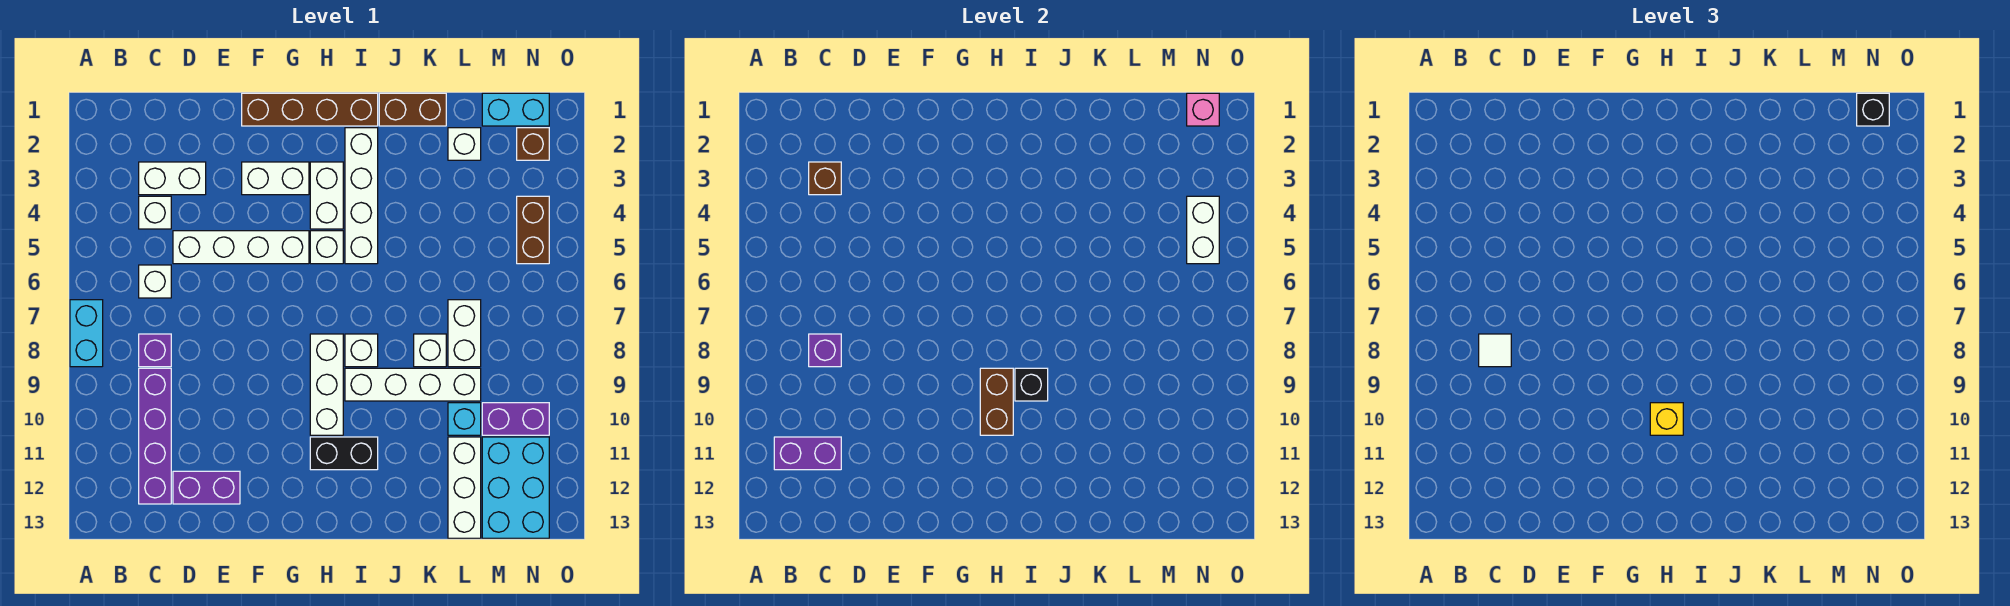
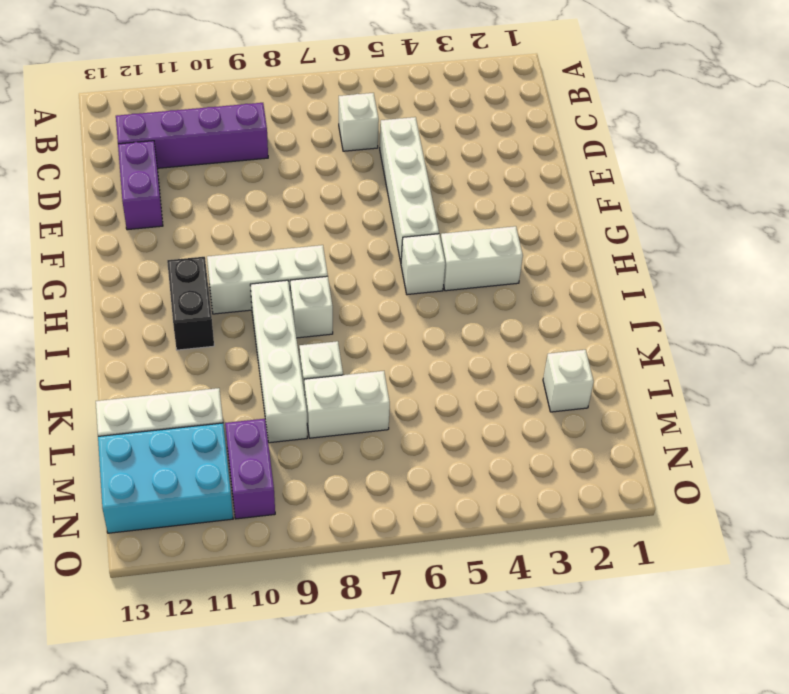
none -> cyan brick A7:A8 level 1
none -> white brick C3:D3 level 1
none -> white brick C4 level 1
none -> purple brick C8 level 1

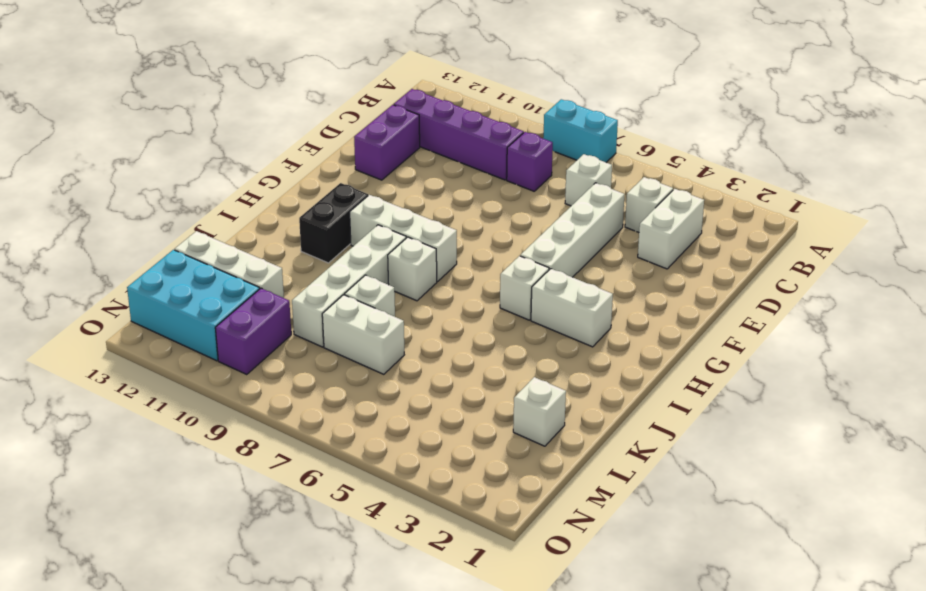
none -> brown brick F1:I1 level 1
none -> white brick F3:G3 level 1
none -> white brick I2:I5 level 1
none -> brown brick J1:K1 level 1

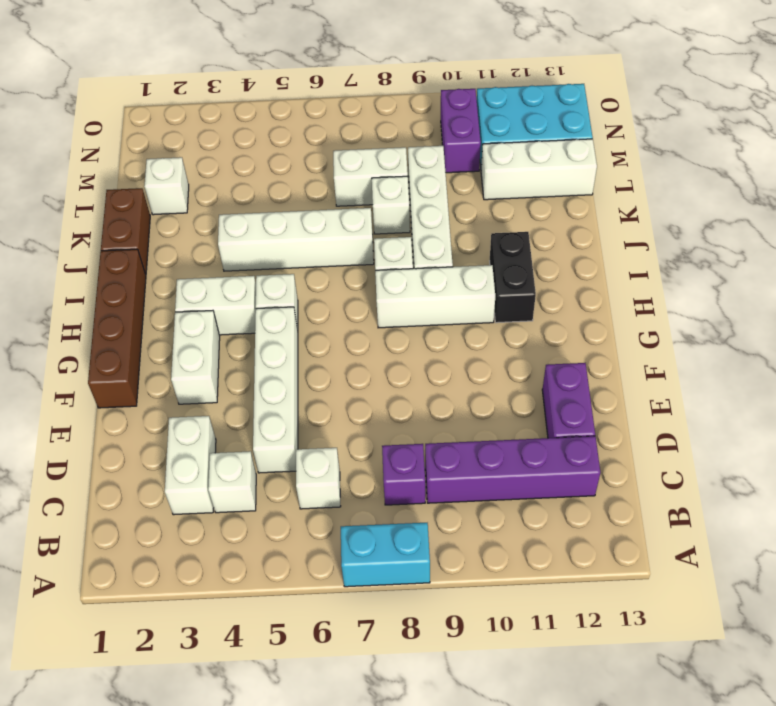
white brick J4:J7 level 1 -> white brick I2:I5 level 1
none -> cyan brick L10 level 1
none -> cyan brick M1:N1 level 1
none -> brown brick N2 level 1
none -> brown brick N4:N5 level 1

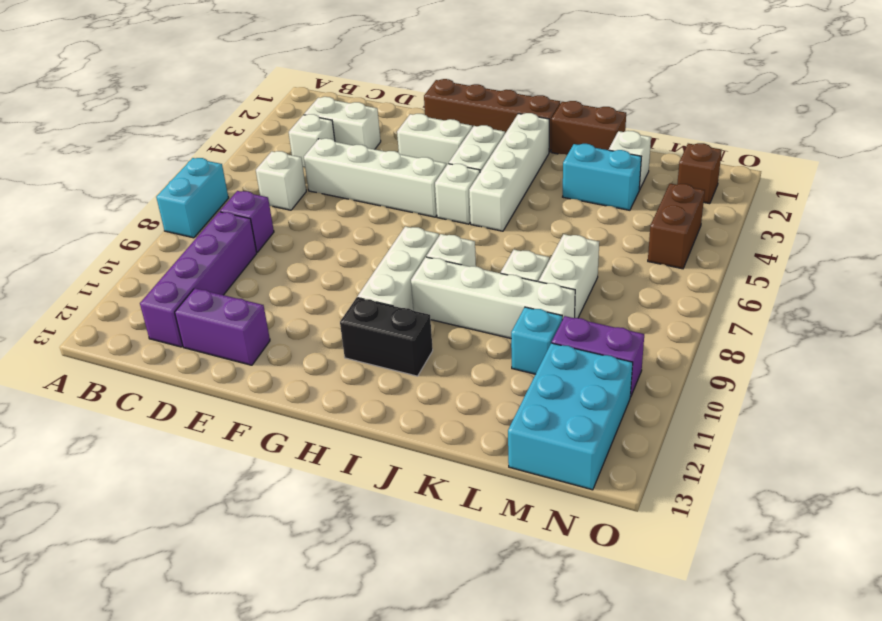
cyan brick K3:L3 level 1 -> cyan brick M1:N1 level 1
none -> white brick L11:L13 level 1
none -> purple brick B11:C11 level 2
none -> brown brick C3 level 2
none -> purple brick C8 level 2

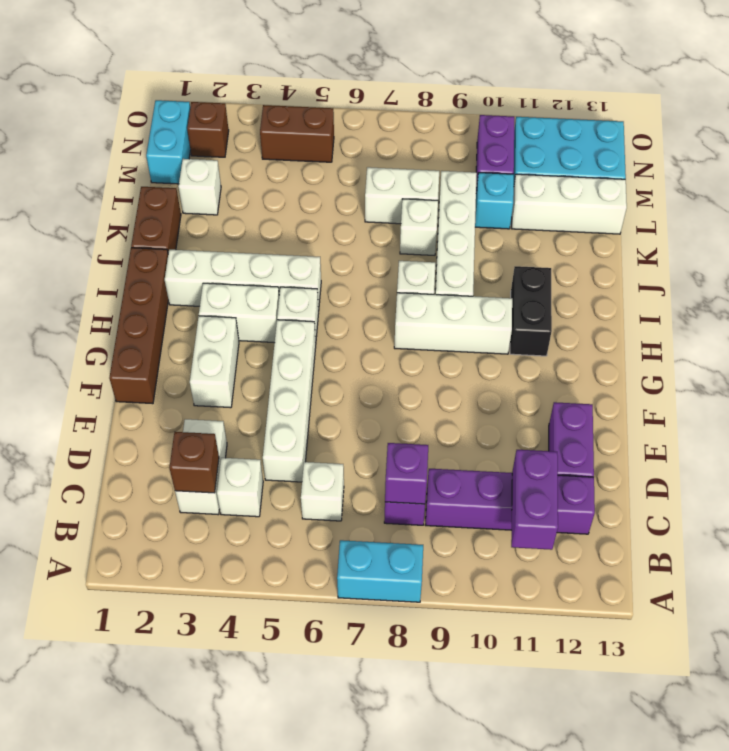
none -> brown brick H9:H10 level 2
none -> black brick I9 level 2
none -> pink brick N1 level 2
none -> white brick N4:N5 level 2

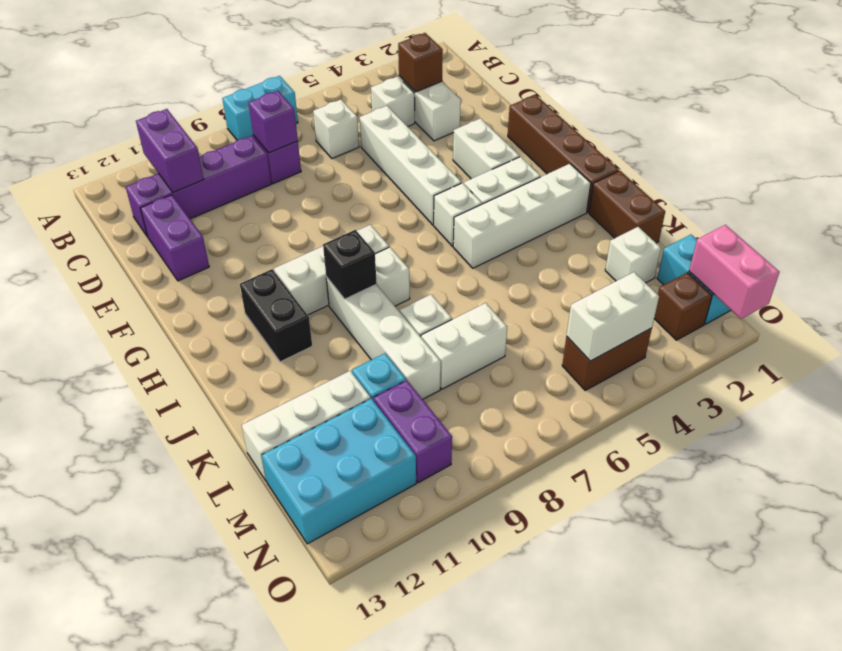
pink brick N1:O1 level 2 -> pink brick N1 level 2
none -> brown brick H9:H10 level 2
none -> white tile C8 level 3
none -> yellow brick H10 level 3
none -> black brick N1 level 3

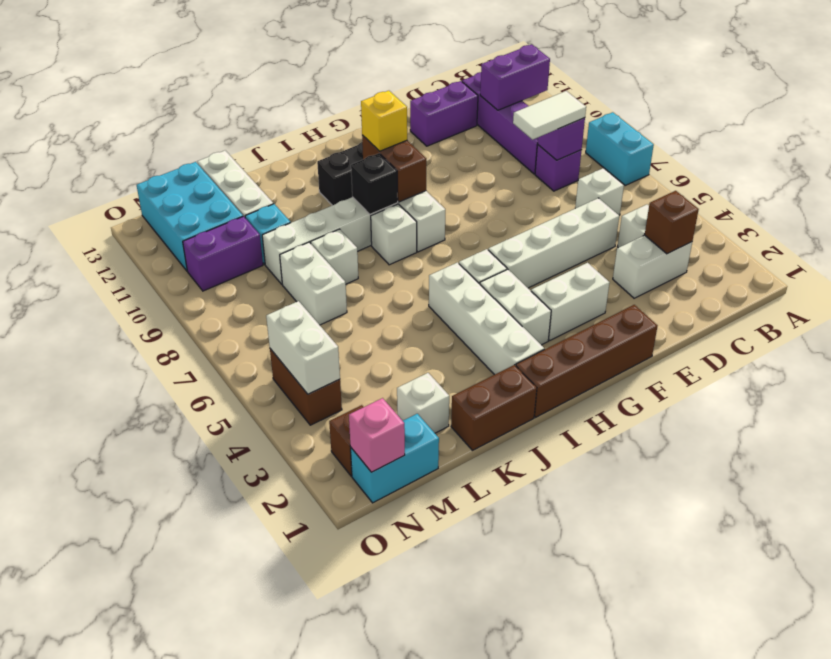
white tile C8:D8 level 3 -> white tile C8 level 3
none -> black brick N1 level 3

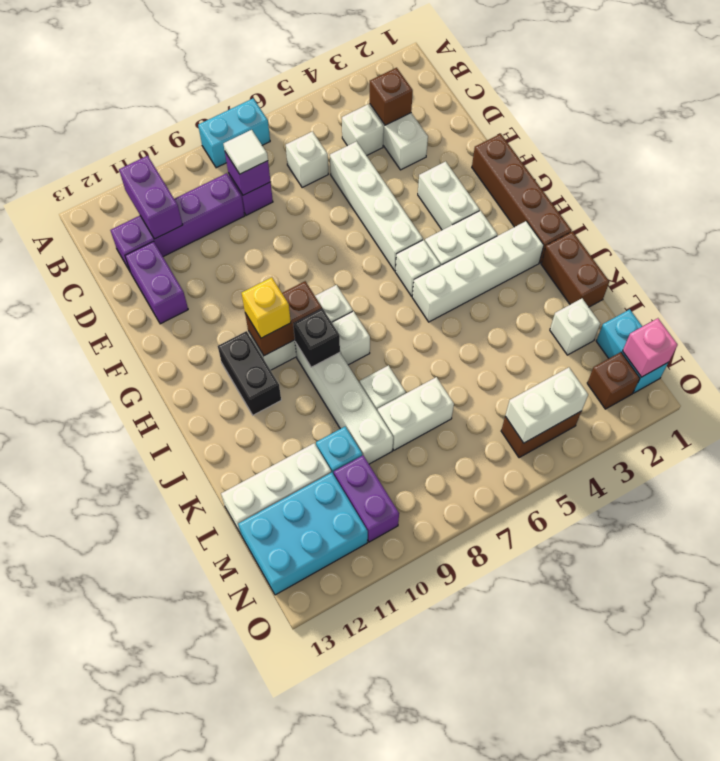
none -> black brick N1 level 3

